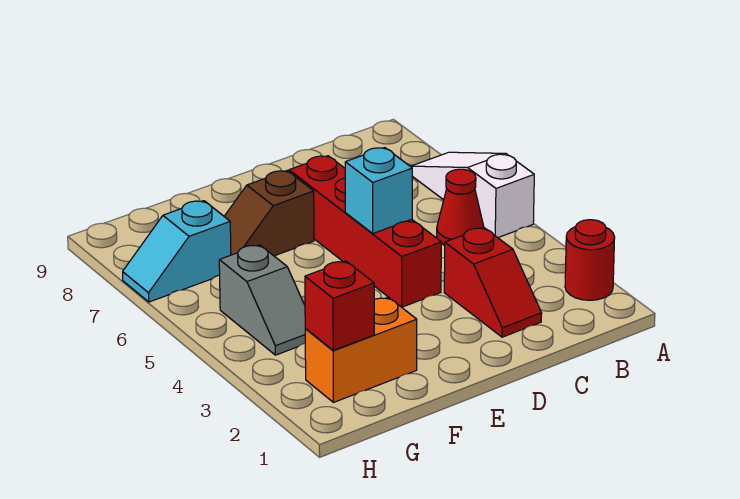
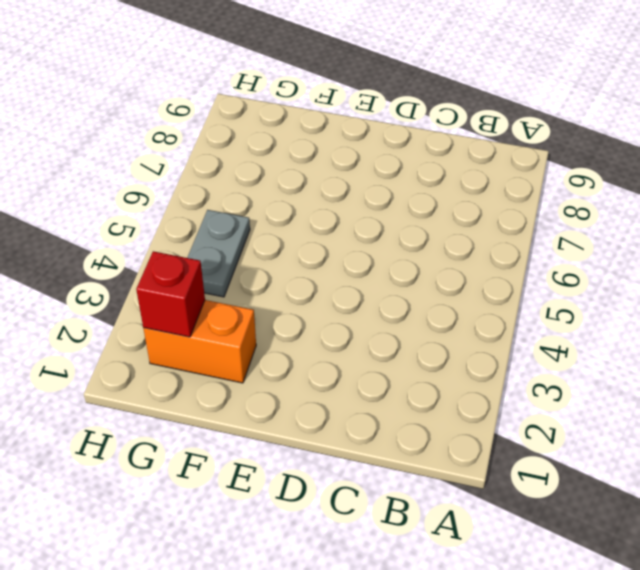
grey plate G4:G5 level 1 -> grey slope G4:G5 level 1 top 5
none -> red round brick A2 level 1
none -> white slope A5:A7 level 1 top 5

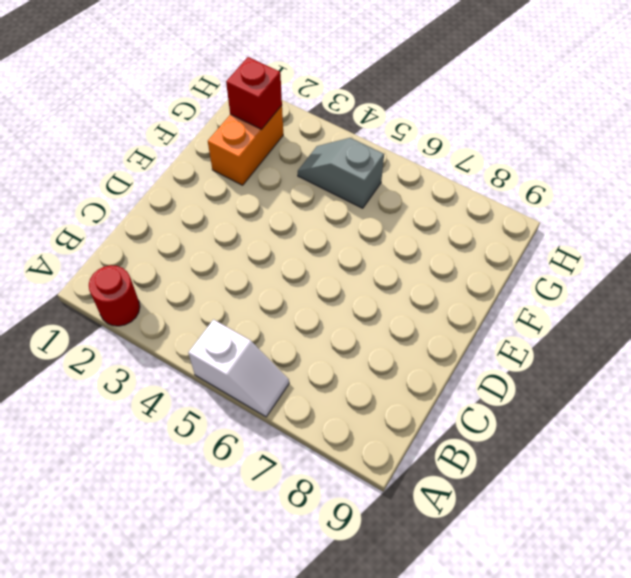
white slope A5:A6 level 1 top 5 -> white slope A5:A7 level 1 top 5
none -> red cone B5 level 1
none -> red slope C2:C3 level 1 top 3

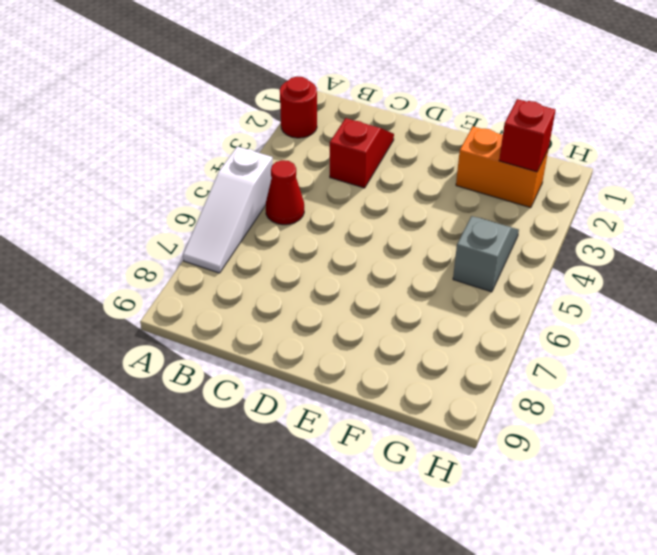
none -> red brick D4:D7 level 1
none -> brown slope E7:F7 level 1 top E

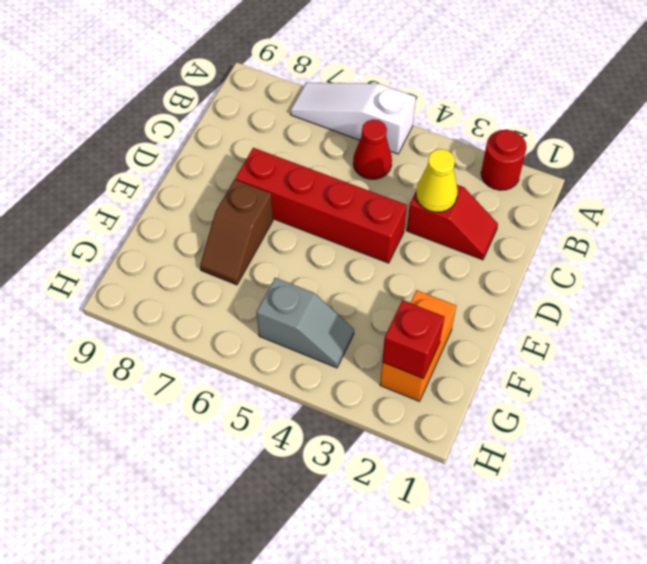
yellow cone C3 level 2 -> none
none -> cyan slope G7:H7 level 1 top G
none -> cyan brick D5 level 2

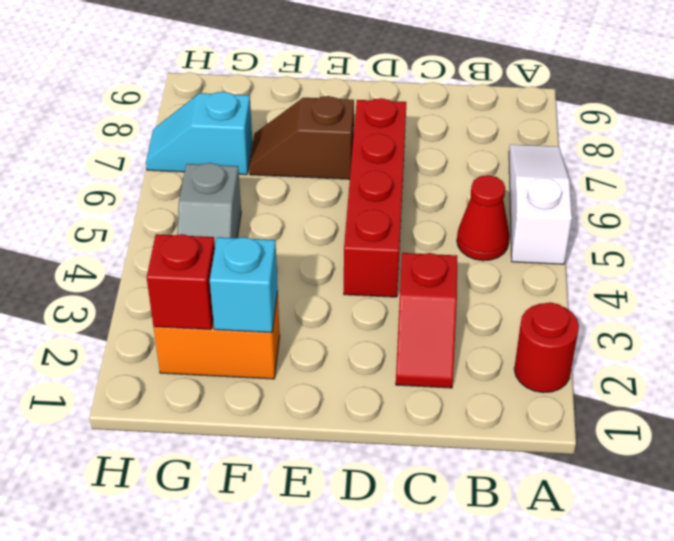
cyan brick F2 level 2 -> cyan brick D5 level 2

